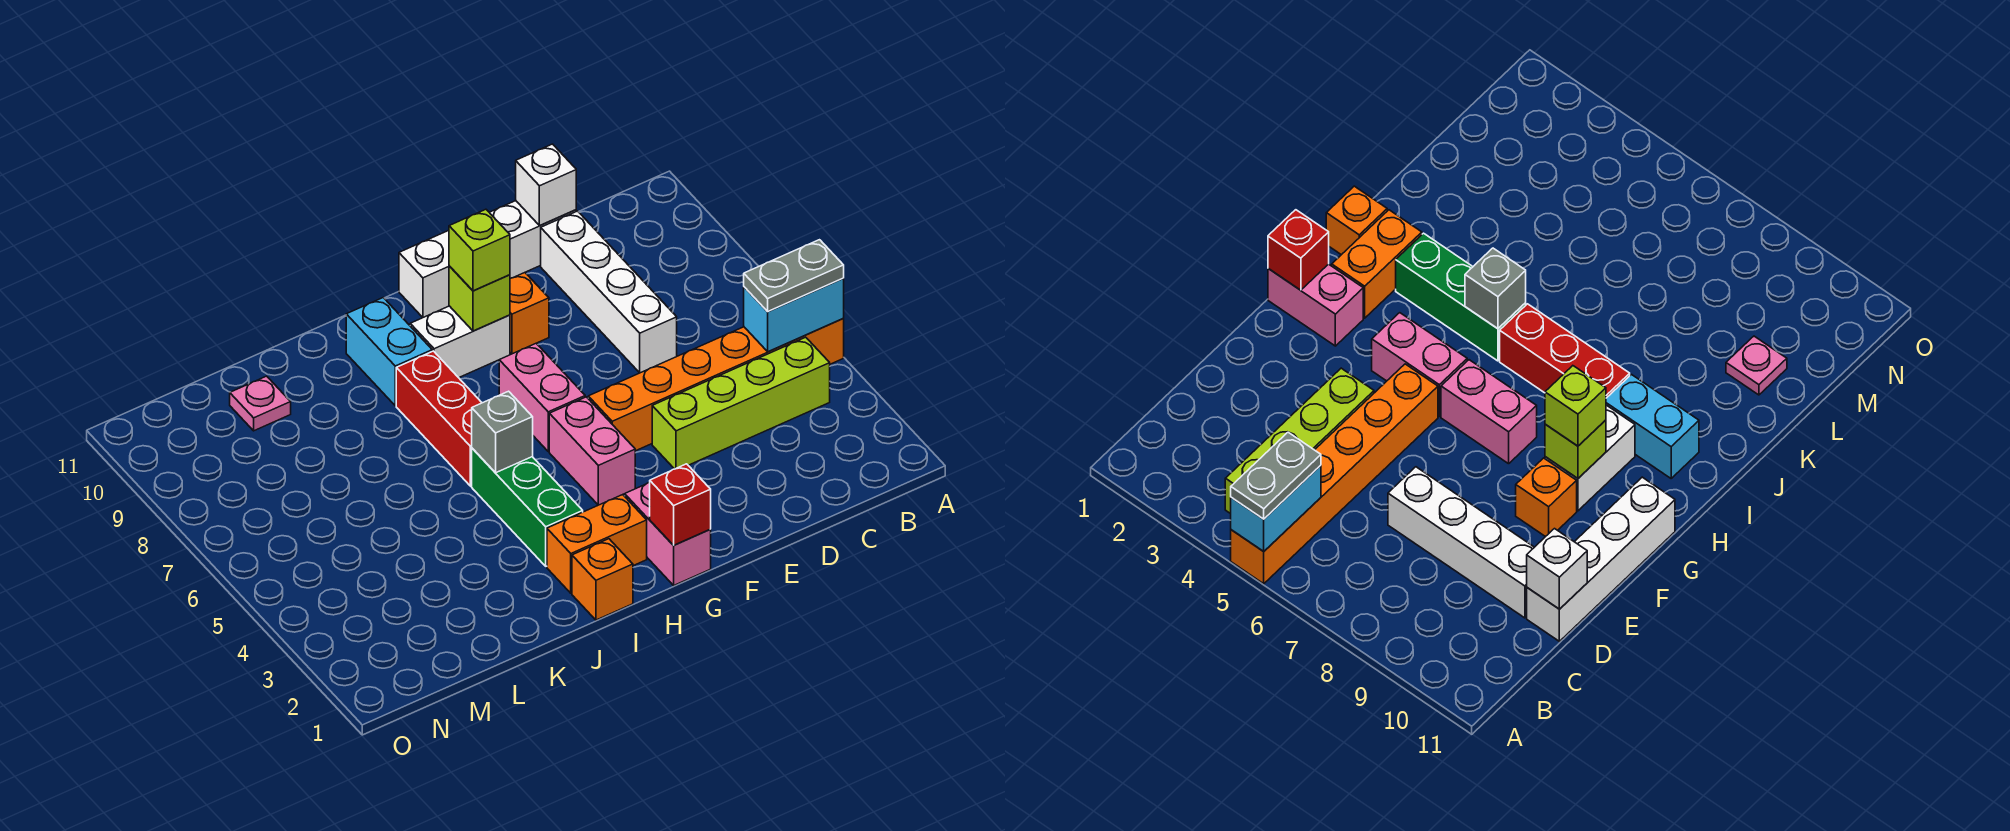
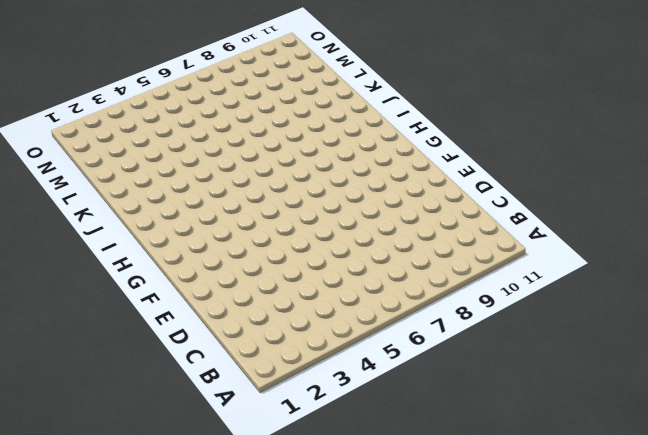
none -> orange brick A5:F5 level 1
none -> lime brick B4:E4 level 1
none -> white brick D7:D10 level 1

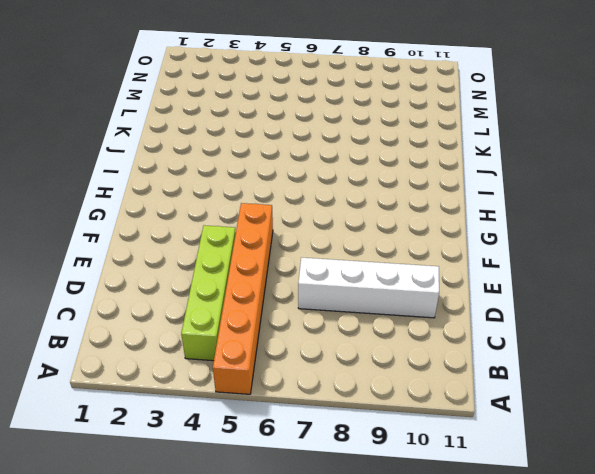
none -> white brick D11:G11 level 1
none -> orange brick F9 level 1
none -> pink brick G1:G2 level 1

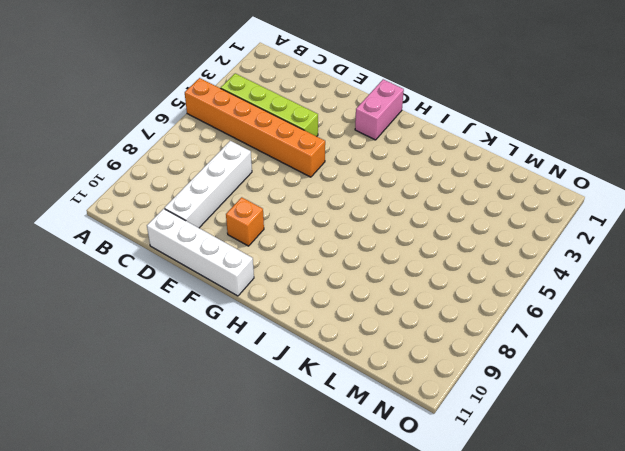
none -> pink brick G4:G5 level 1
none -> pink brick G6:G7 level 1
none -> white brick G9:H9 level 1

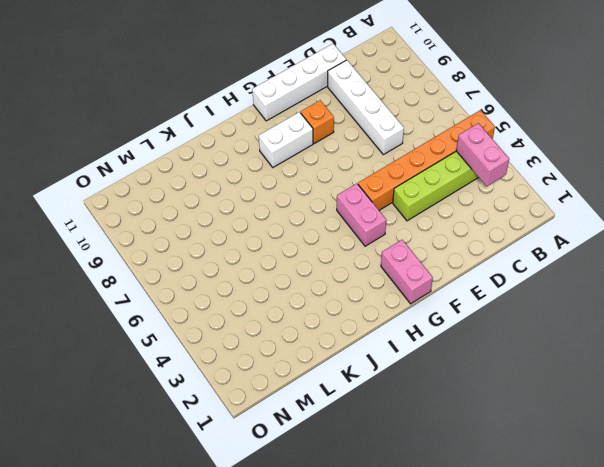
pink brick B3:B4 level 2 -> pink brick G6:G7 level 1
none -> orange brick H2:I2 level 1
none -> orange brick I1 level 1
none -> green brick I3:I5 level 1

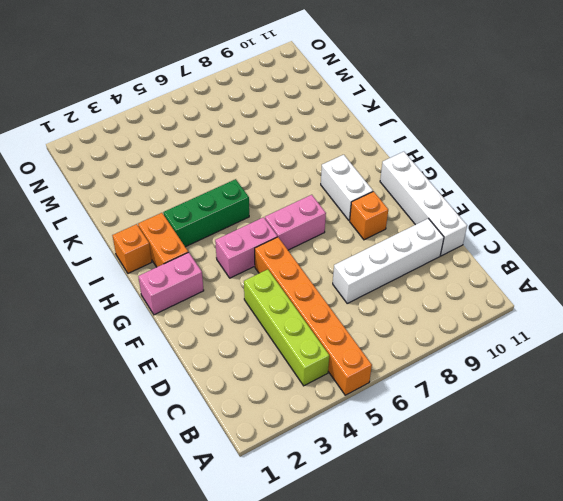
none -> red brick I6:I8 level 1
none -> cyan brick I9:I10 level 1
none -> pink plate L10 level 1

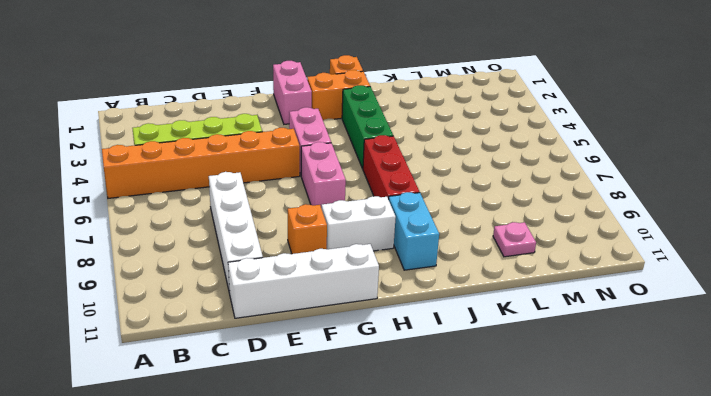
none -> cyan brick A5:B5 level 2
none -> white brick D11 level 2
none -> red brick G1 level 2

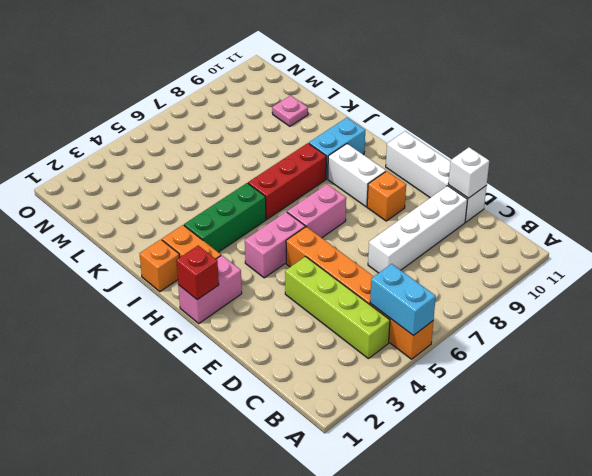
none -> lime brick G9 level 2
none -> grey brick I5 level 2
none -> grey plate A5:B5 level 3

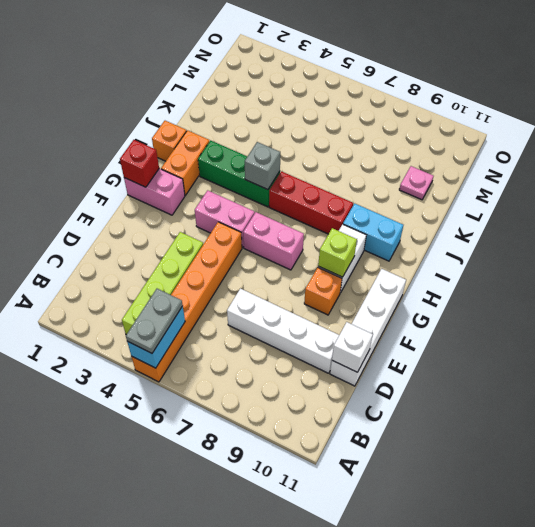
none -> lime brick G9 level 3

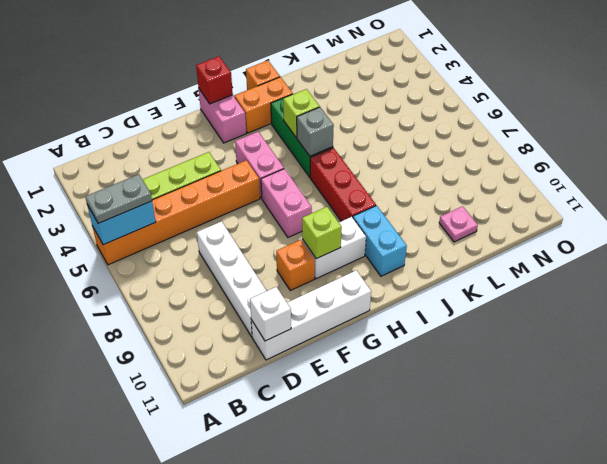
lime brick I4 level 2 -> lime brick G9 level 3

